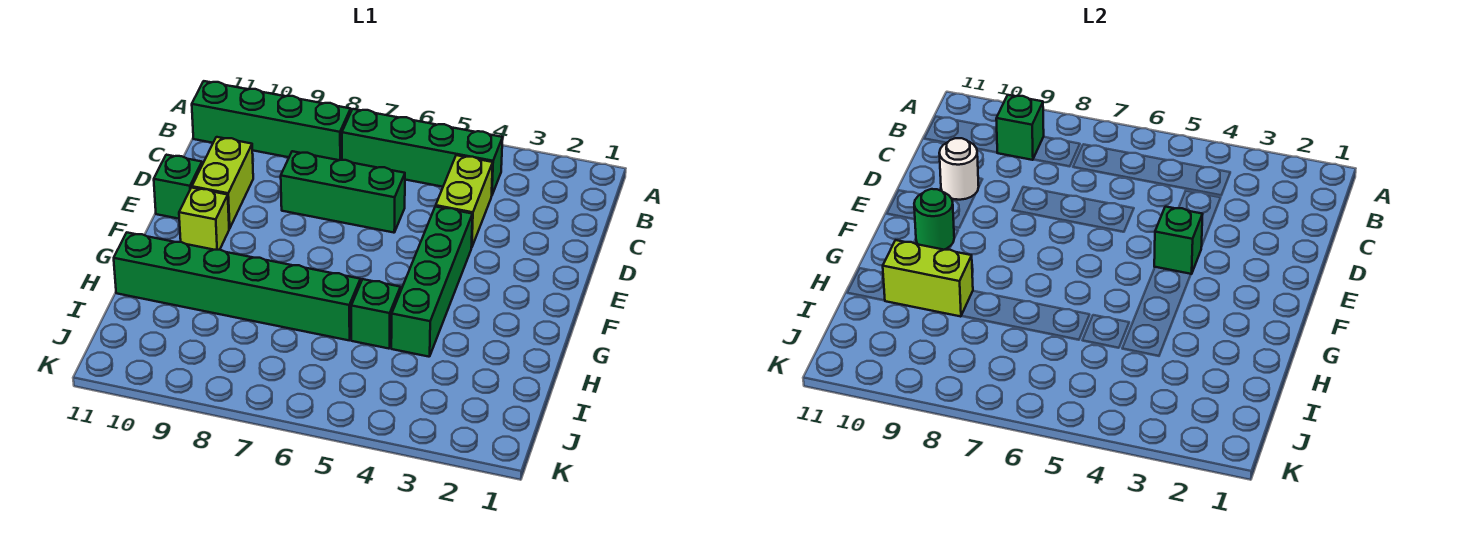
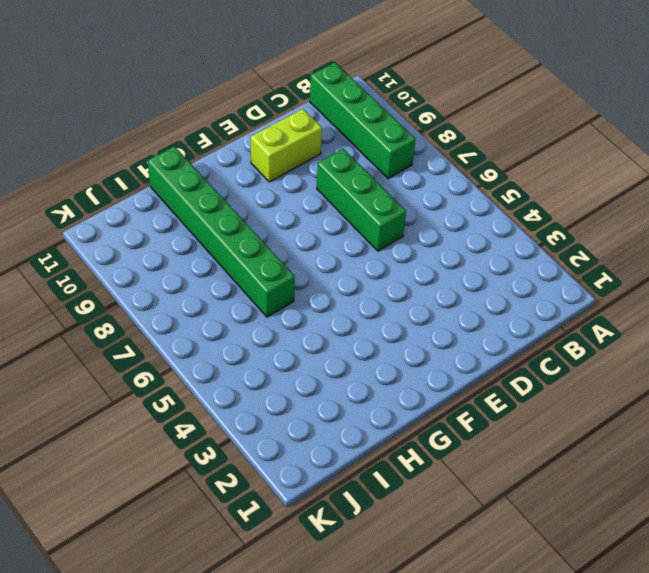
none -> green brick B4:B7 level 1
none -> lime brick C4:D4 level 1
none -> green brick E4:H4 level 1

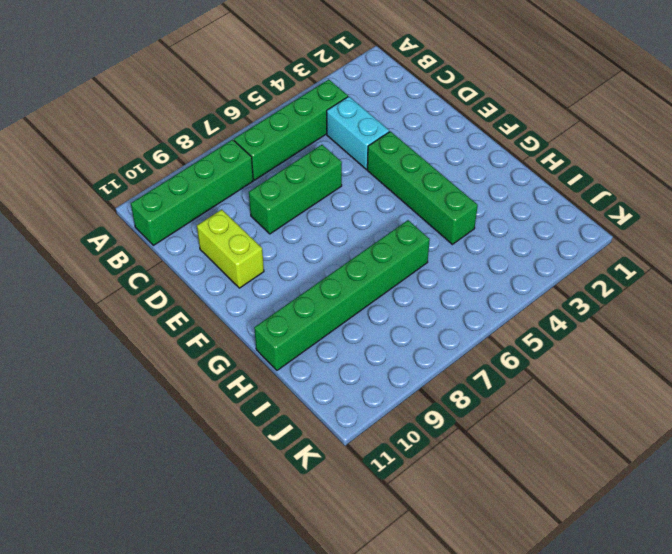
cyan brick C4:D4 level 1 -> lime brick C4:D4 level 1
none -> green brick E11 level 1
none -> lime brick F10 level 1
none -> green brick H5 level 1

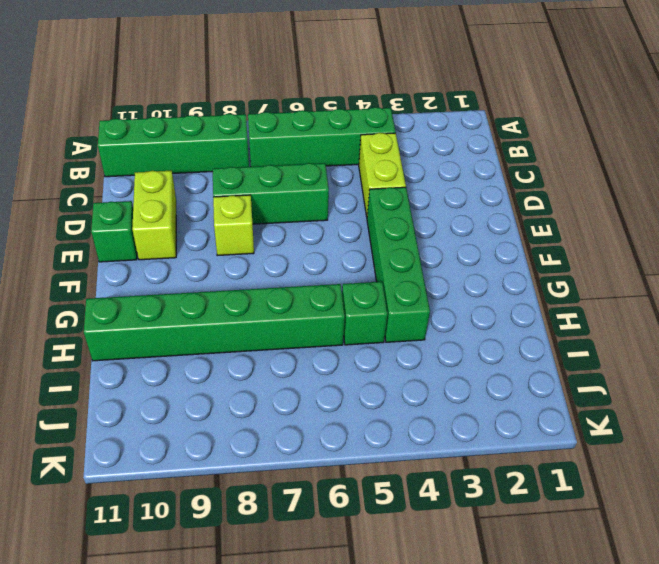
lime brick E8 level 1 -> lime brick F10 level 1
none -> green brick B9 level 2
none -> white round brick D10 level 2
none -> green brick E4 level 2

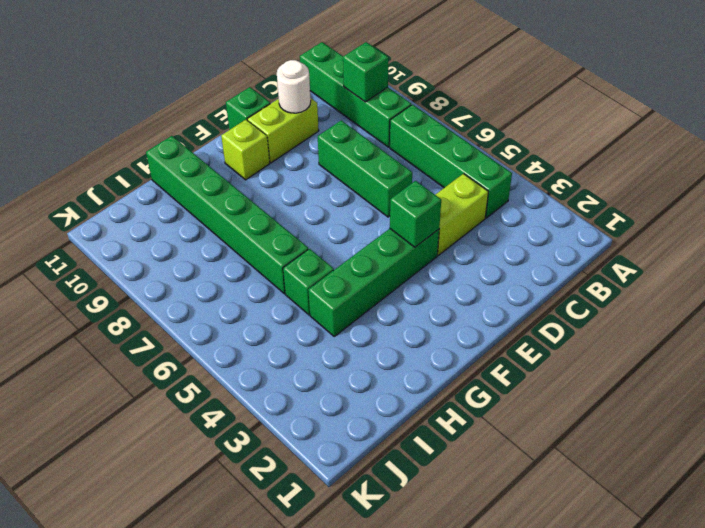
none -> green round brick F10 level 2
none -> lime brick H9:H10 level 2

